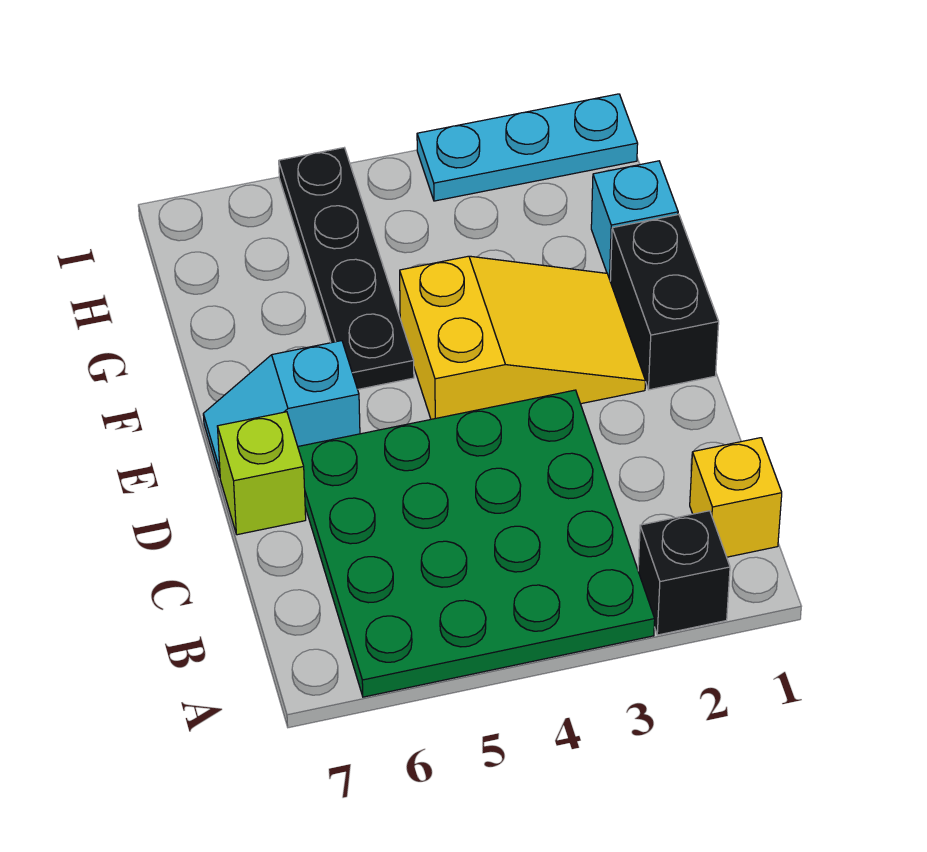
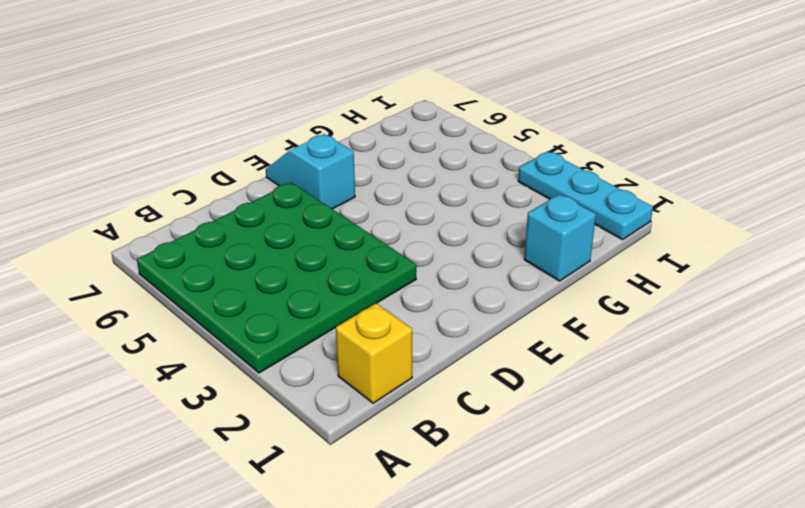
none -> black brick A2 level 1
none -> lime brick D7 level 1

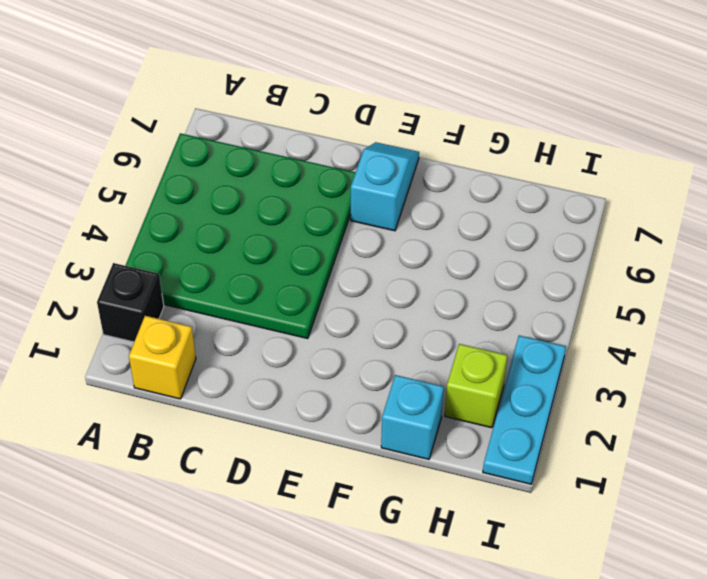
lime brick H2 level 1 -> lime brick D7 level 1
none -> black brick E1:F1 level 1
none -> yellow slope E2:F4 level 1 top 4

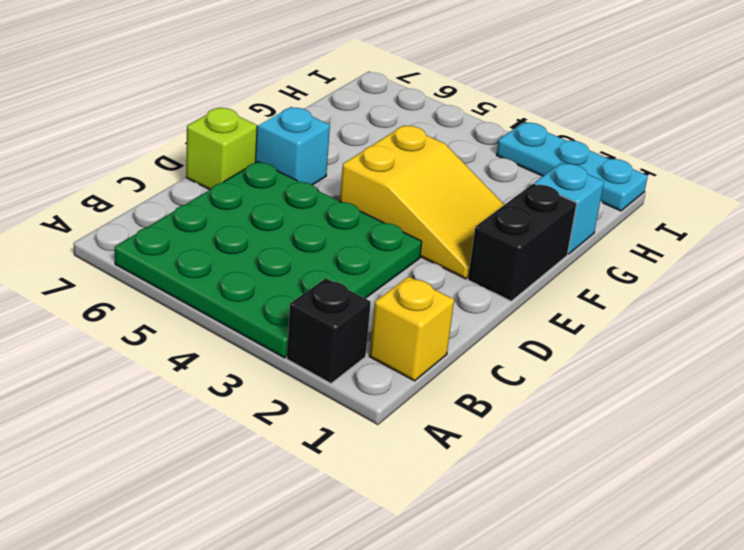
none -> black plate F5:I5 level 1

